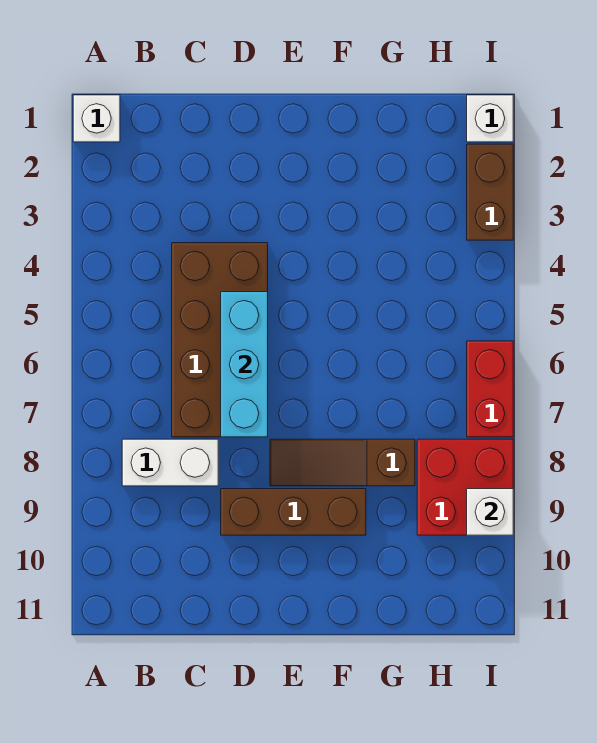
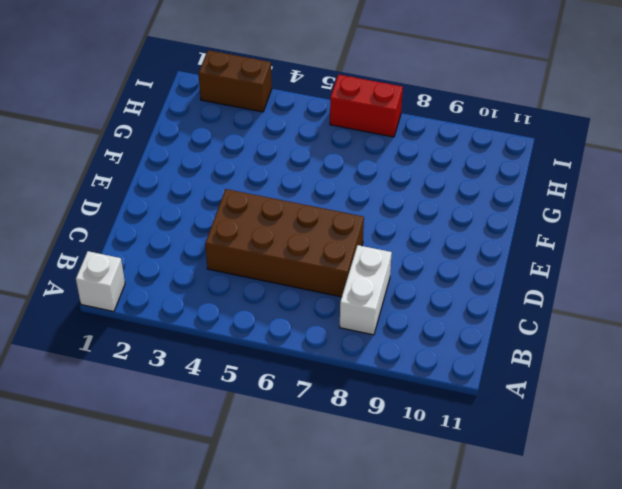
none -> brown brick D9:F9 level 1
none -> brown slope E8:G8 level 1 top G

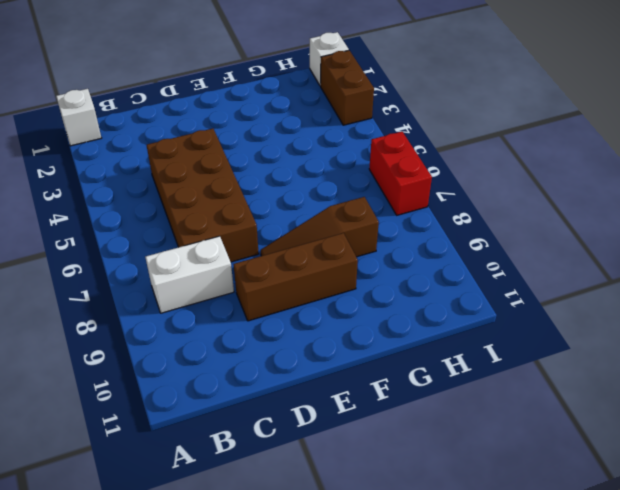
none -> red brick H8:I9 level 1
none -> cyan brick D5:D7 level 2

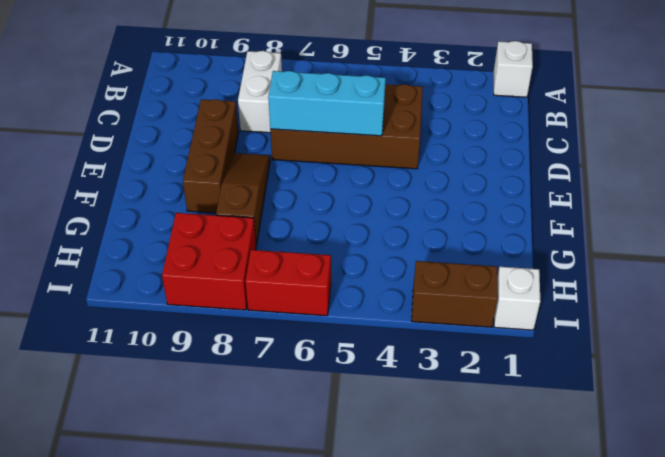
none -> white brick I9 level 2

